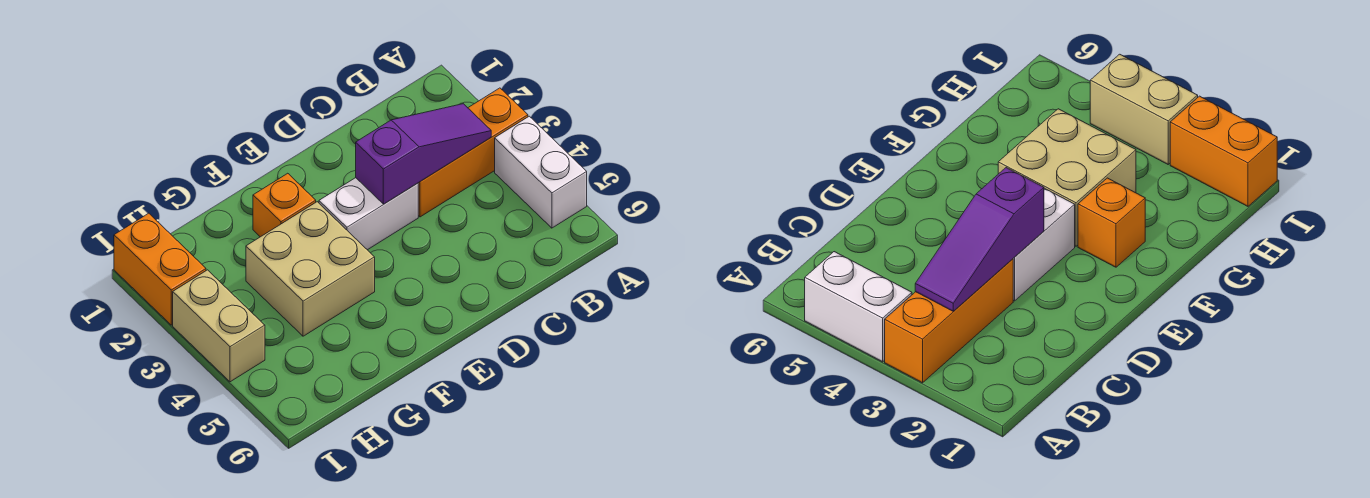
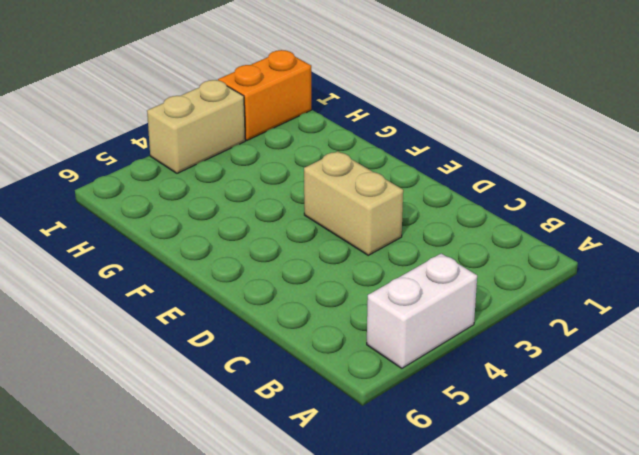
tan brick D3:E3 level 1 -> white brick D3:E3 level 1
none -> orange brick A3:C3 level 1
none -> orange brick F2 level 1

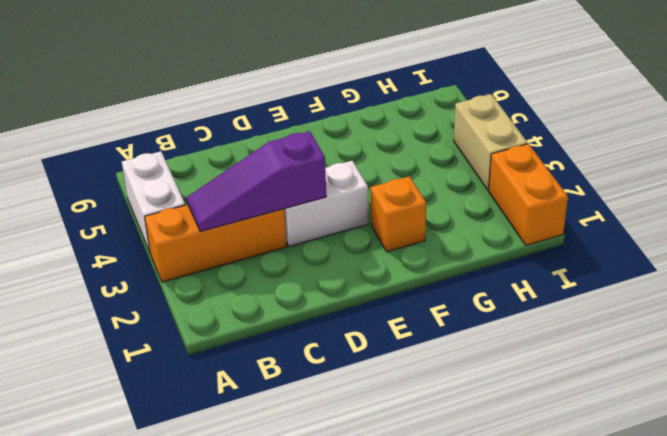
none -> tan brick F3:G4 level 1

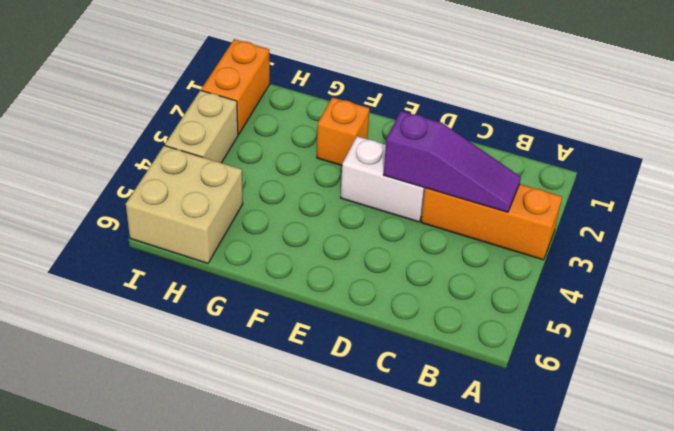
tan brick H5:I6 level 1 -> tan brick F3:G4 level 1
none -> white brick A4:A5 level 1

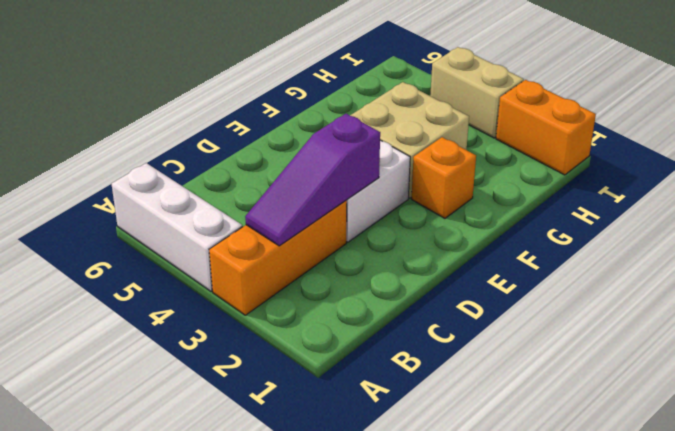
white brick A4:A6 level 1 -> white brick A4:A5 level 1

